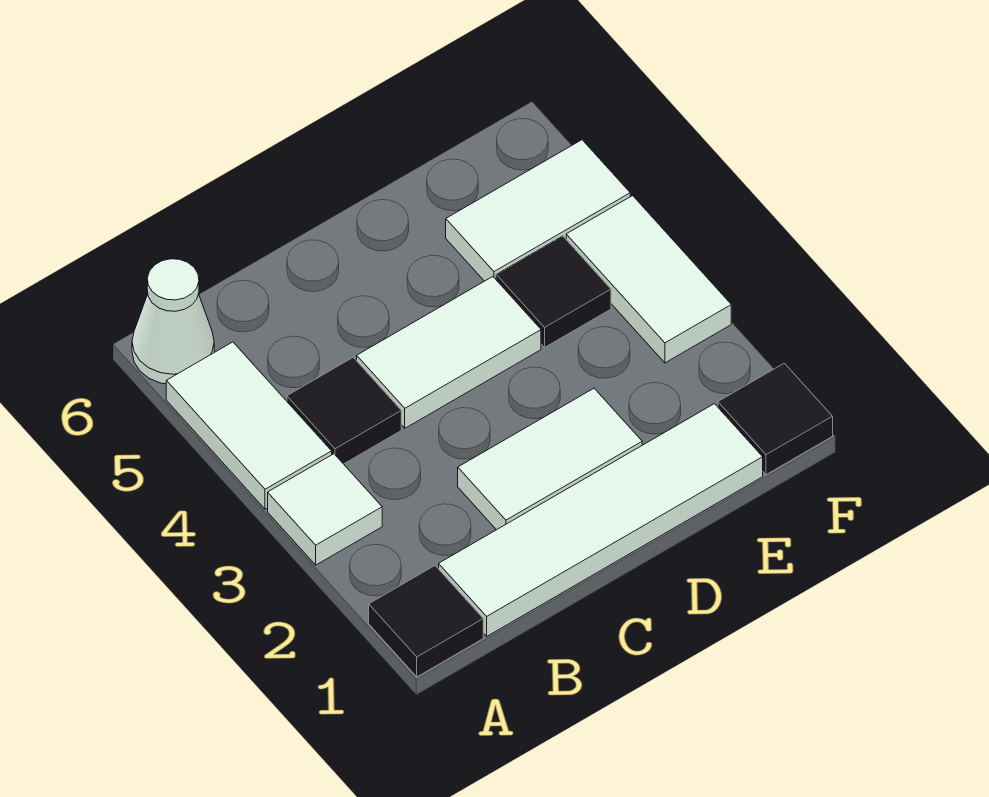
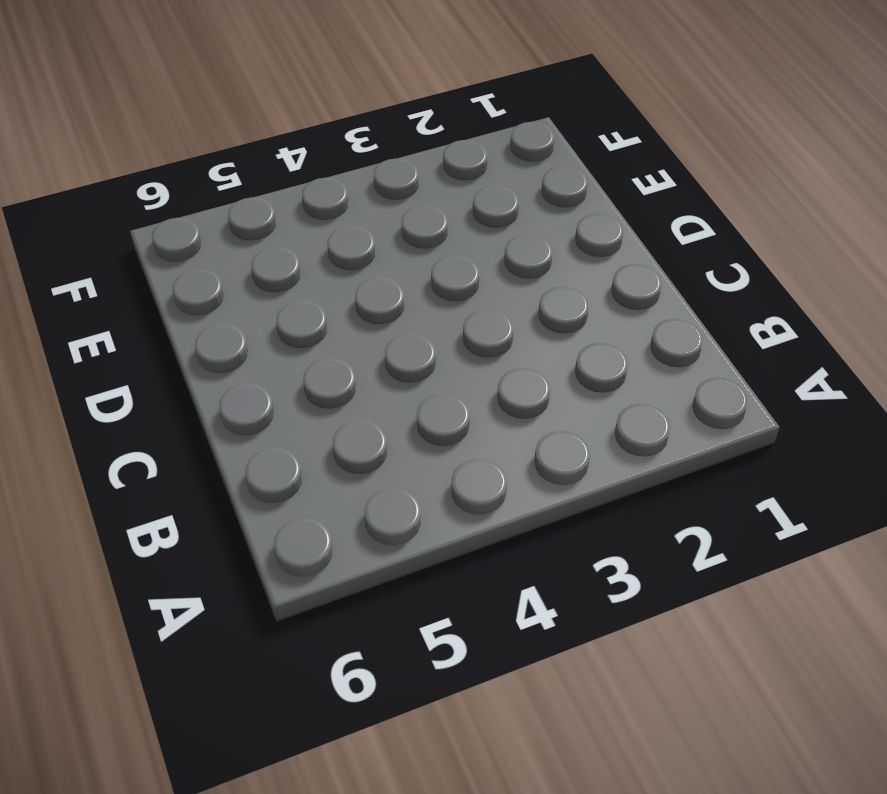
none -> black tile A1 level 1
none -> white tile A3 level 1
none -> white tile A4:A5 level 1

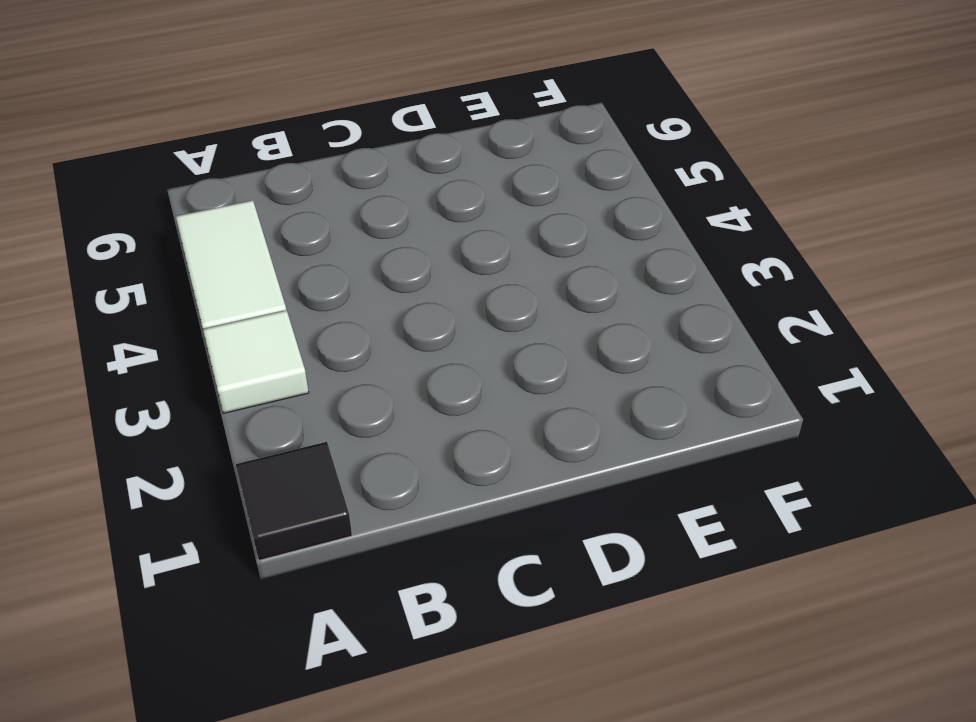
none -> white cone A6 level 1
none -> white tile B1:E1 level 1
none -> black tile B4 level 1

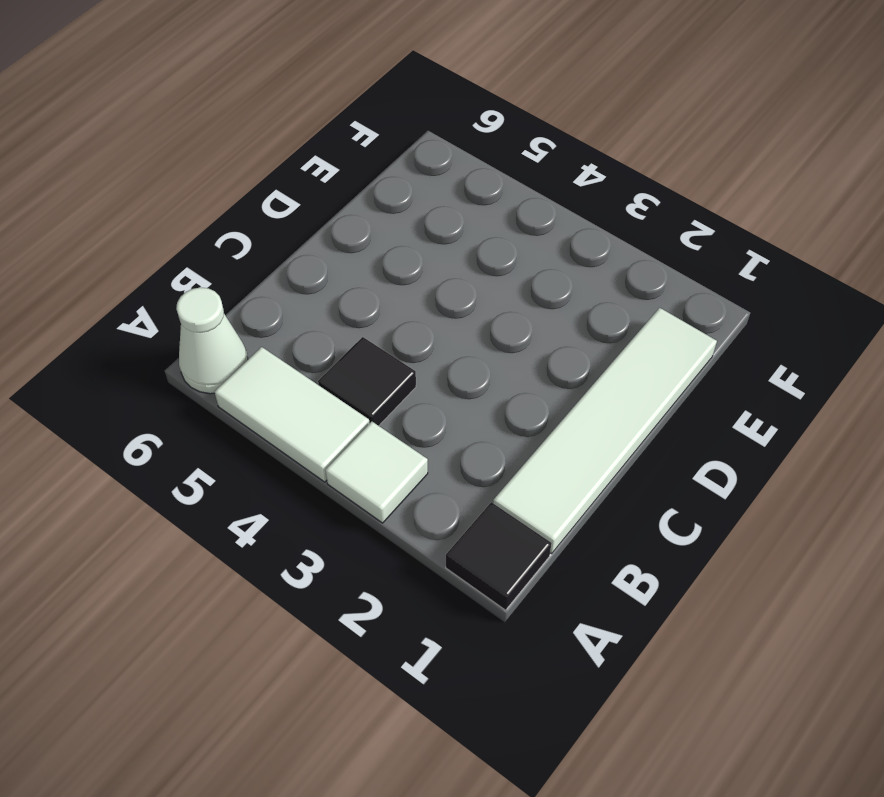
none -> white tile C2:D2 level 1
none -> white tile C4:D4 level 1
none -> black tile E4 level 1

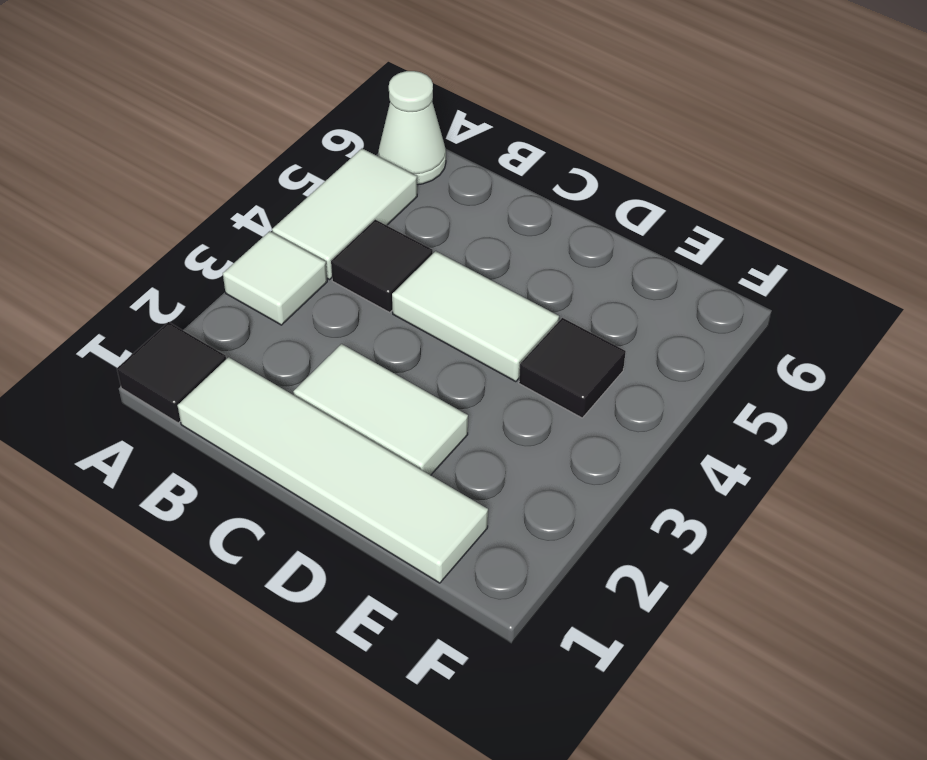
none -> white tile E5:F5 level 1
none -> black tile F1 level 1
none -> white tile F3:F4 level 1

